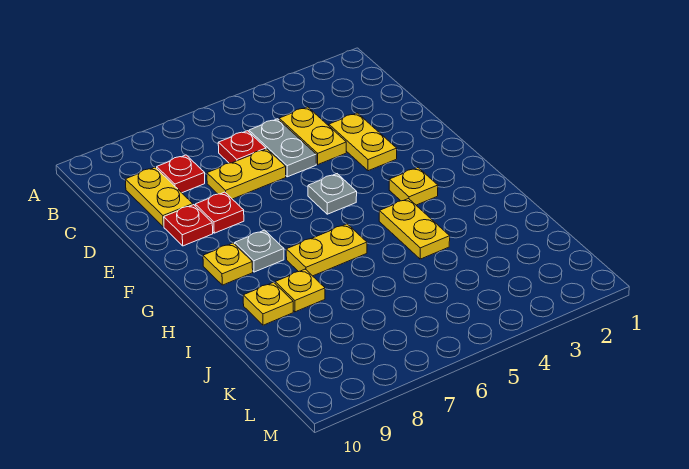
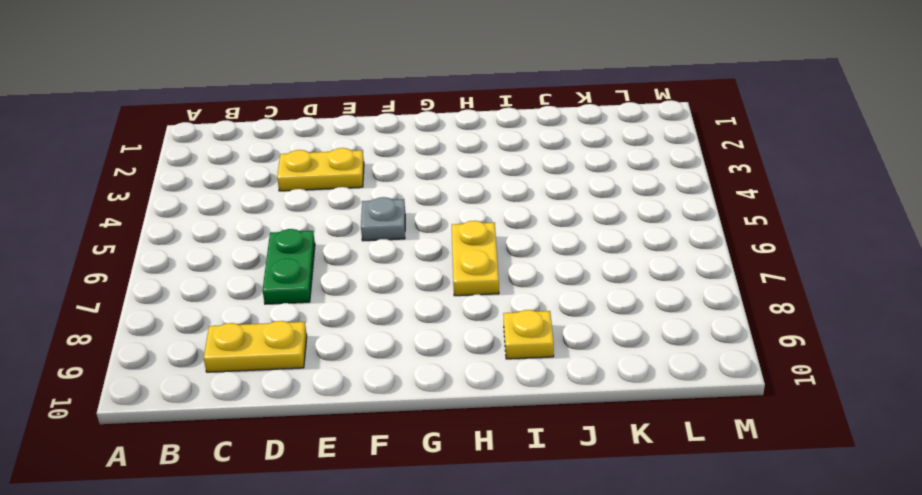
green plate D6:D7 level 1 -> yellow plate D6:D7 level 1
none -> yellow plate C4:D4 level 1
none -> grey plate C5:D5 level 1
none -> red plate C6 level 1

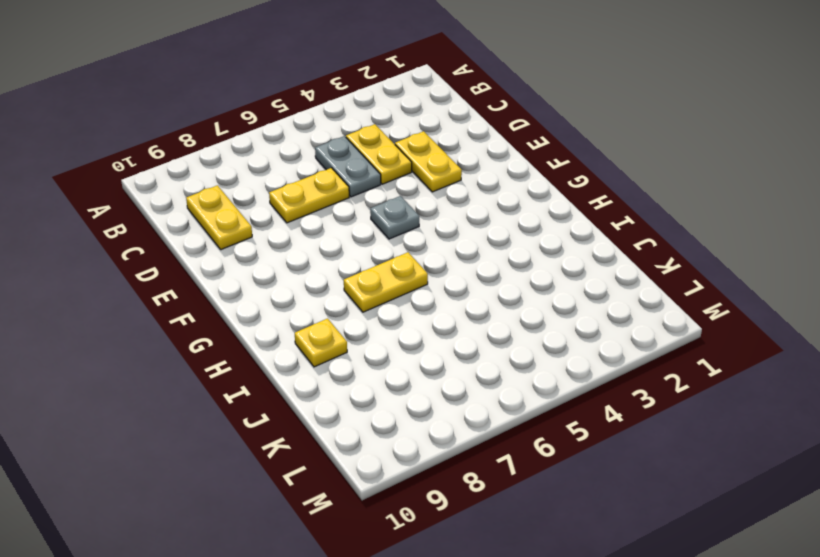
none -> red plate C6 level 1
none -> red plate C8 level 1
none -> red plate E8 level 1

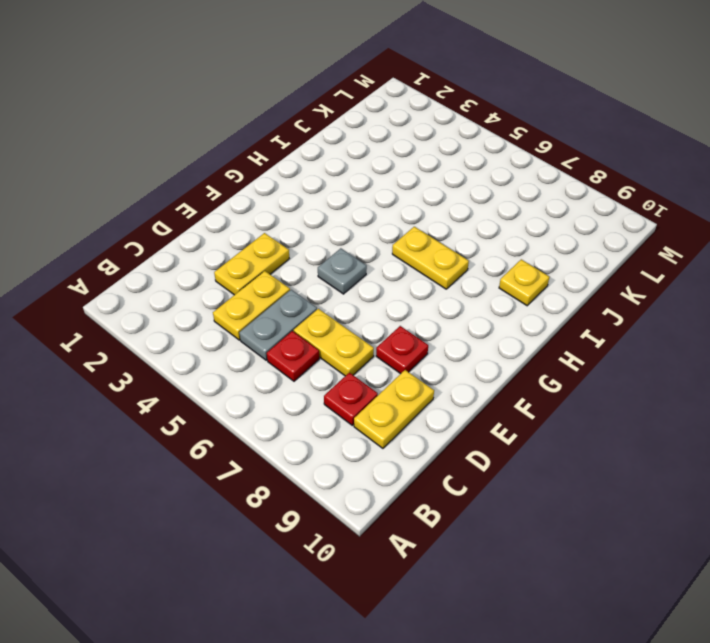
none -> red plate E9 level 1
none -> yellow plate G3 level 1
none -> grey plate G8 level 1

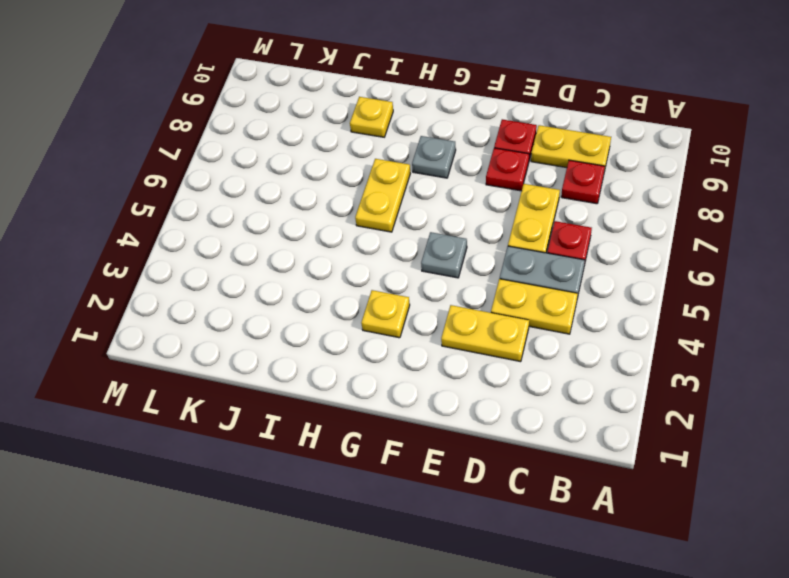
none -> yellow plate G9 level 1
none -> yellow plate H4:I4 level 1
none -> yellow plate I8 level 1

